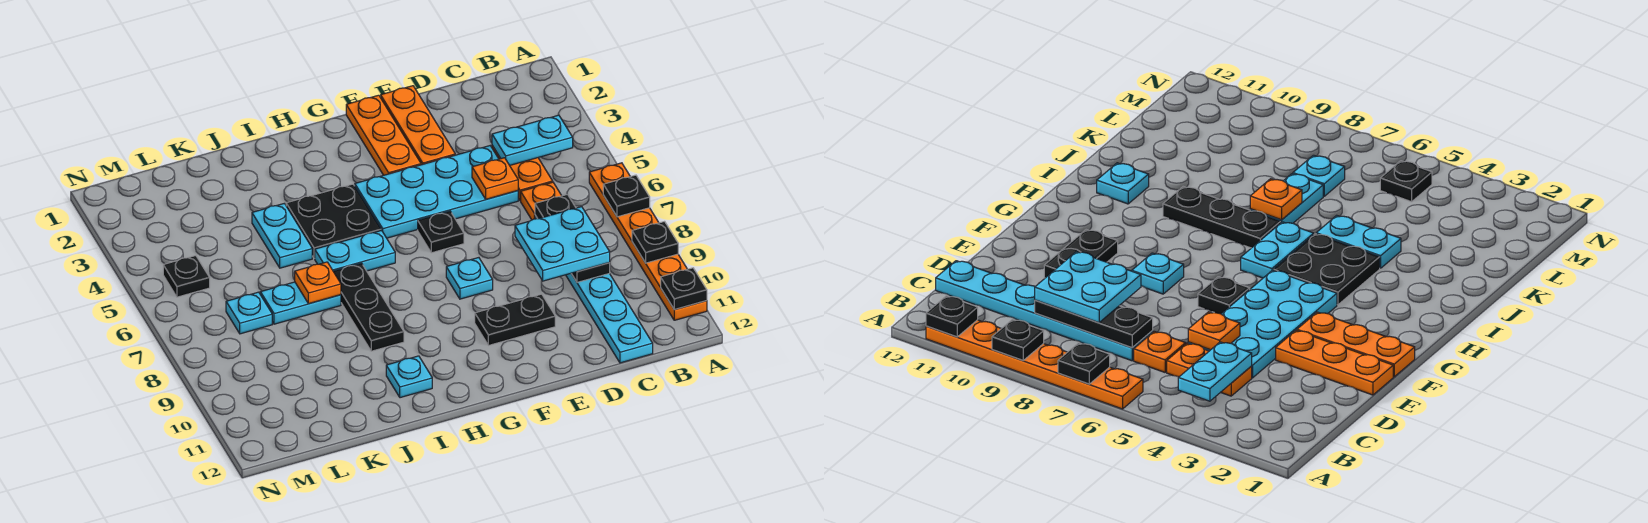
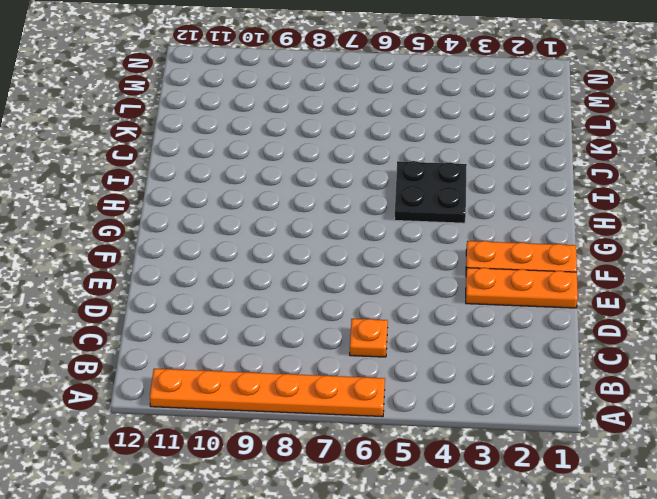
none -> orange plate C4:C5 level 1
none -> cyan plate C7:C12 level 1
none -> cyan plate D4:G5 level 1

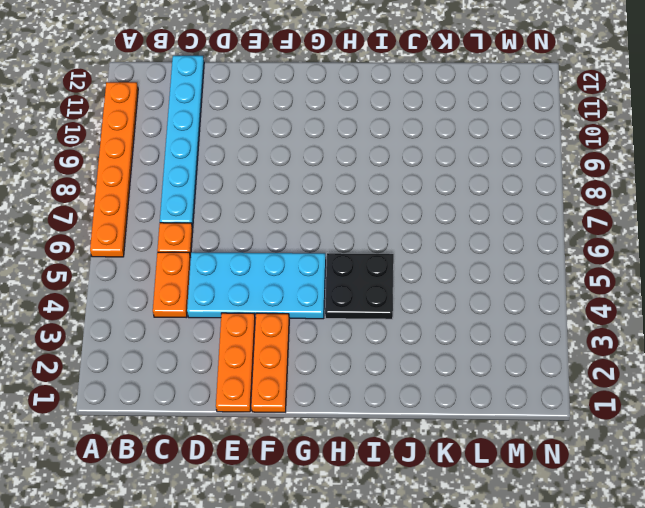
none -> black plate E10:F10 level 1
none -> black plate F6 level 1
none -> cyan plate F8 level 1

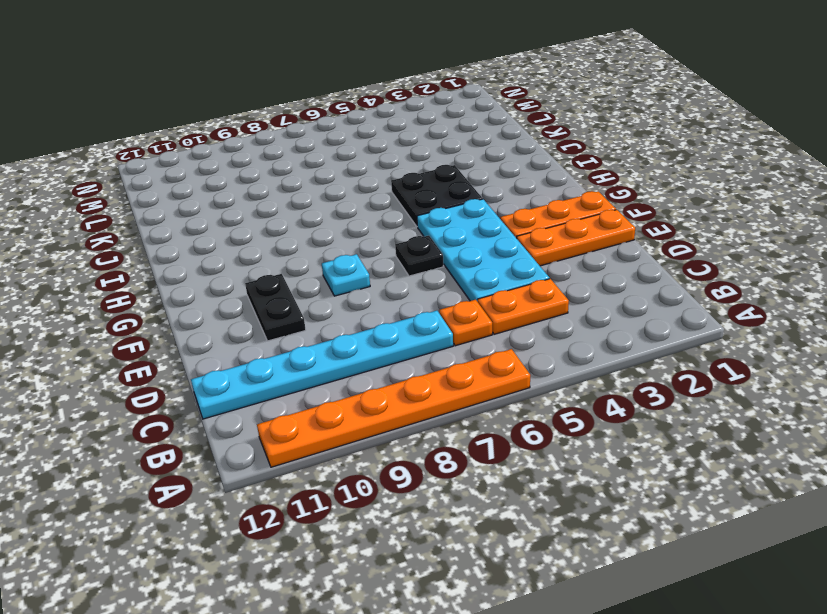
none -> cyan plate H6:I6 level 1
none -> black plate I7:I9 level 1
none -> cyan plate I11 level 1

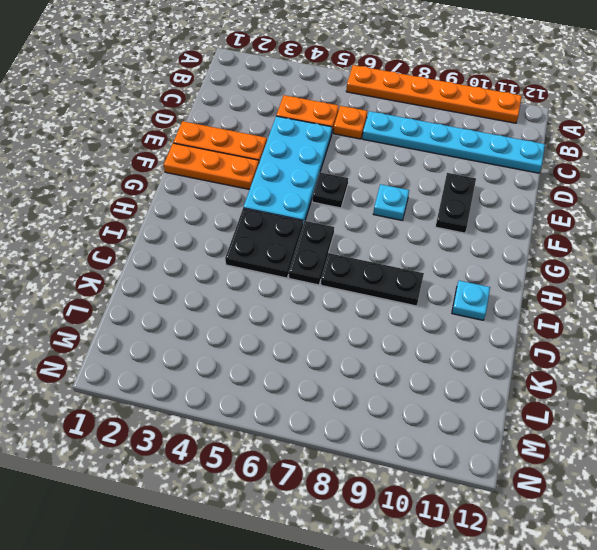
black plate H6:I6 level 1 -> cyan plate H6:I6 level 1
none -> cyan plate J4:J5 level 1
none -> cyan plate J7:K7 level 1
none -> cyan plate L7 level 1

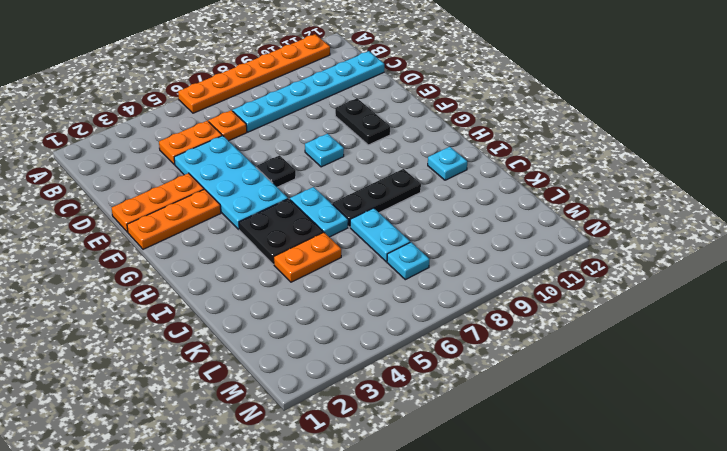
orange plate J4:J5 level 1 -> cyan plate J4:J5 level 1
none -> black plate M5 level 1
none -> black plate A7 level 2
none -> black plate A9 level 2

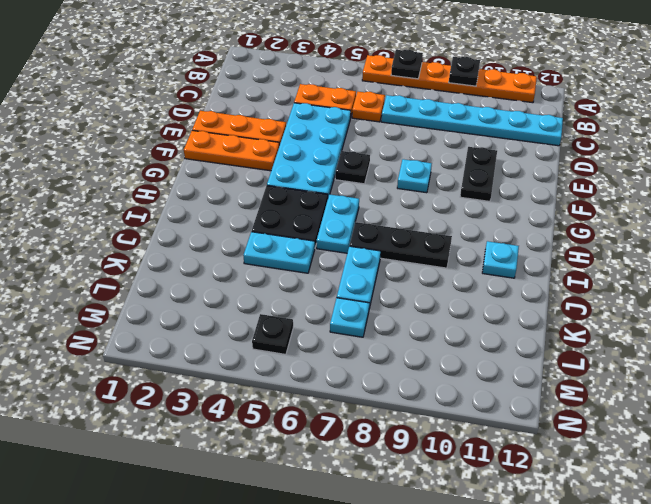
none -> black plate A11 level 2
none -> cyan plate B4:C4 level 2
none -> black plate C7:C9 level 2

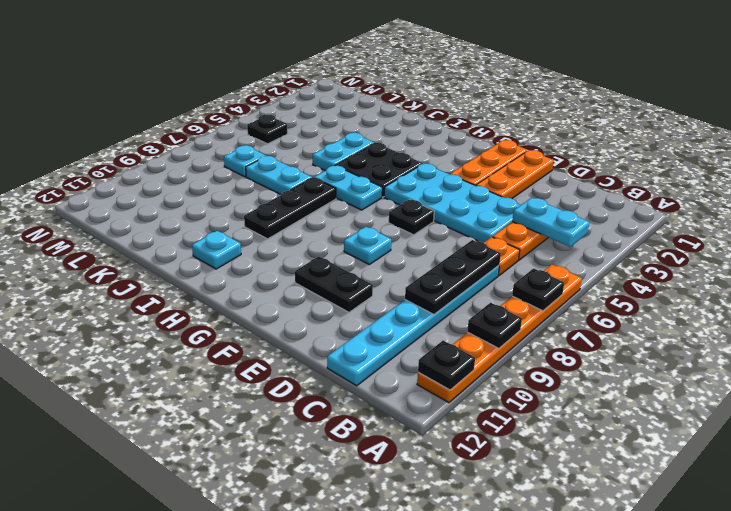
none -> orange plate D5 level 2
none -> orange plate J7 level 2
none -> cyan plate C8:D9 level 3

